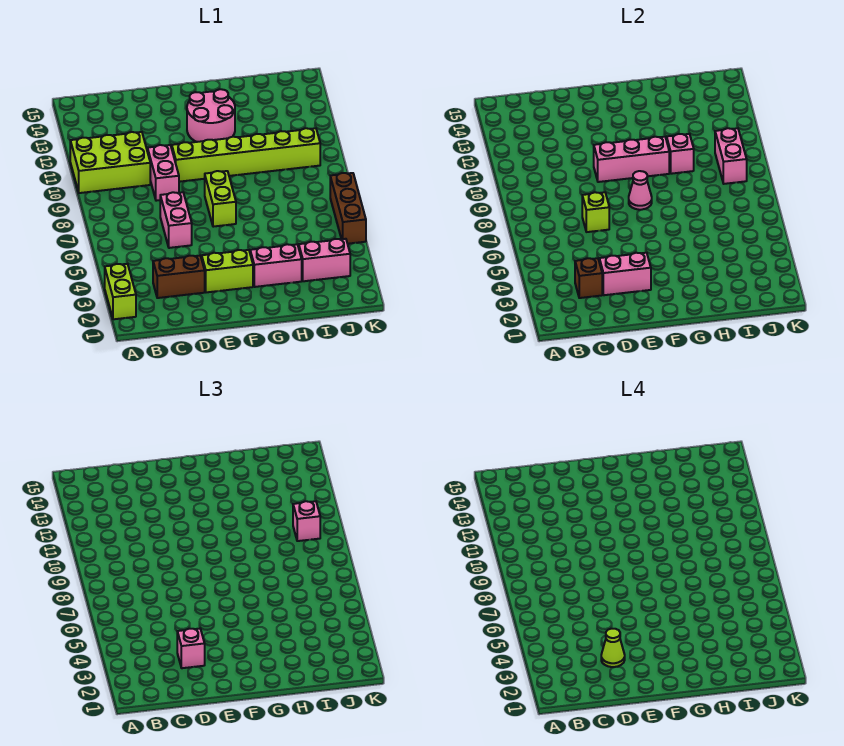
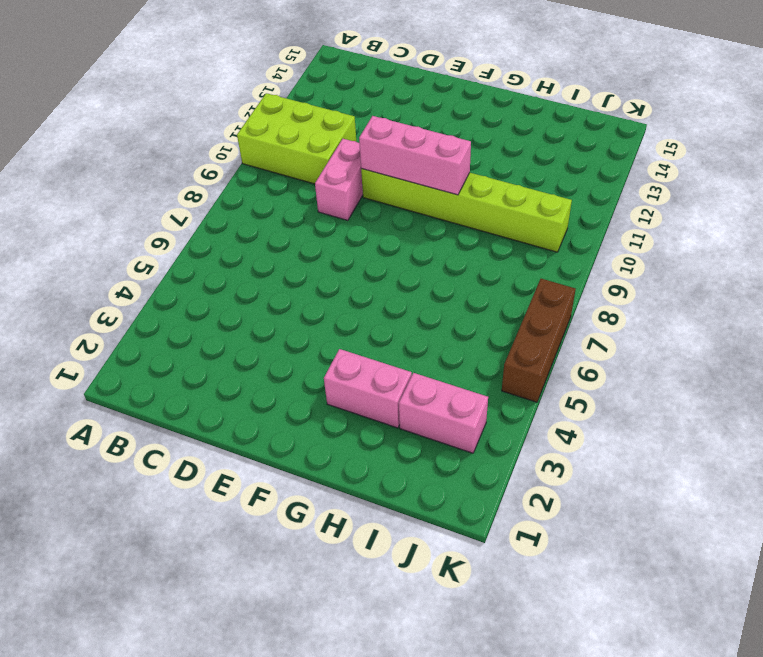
none -> lime brick A2:A3 level 1
none -> brown brick C3:D3 level 1
none -> pink brick D6:D7 level 1

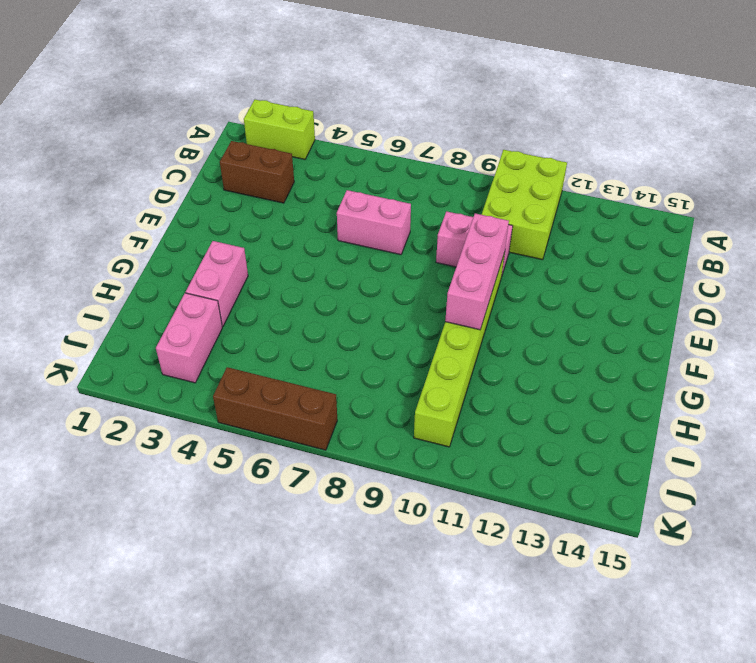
brown brick C2:C3 level 1 -> brown brick C3:D3 level 1
none -> lime brick E3:F3 level 1
none -> lime brick F7:F8 level 1
none -> pink round brick F12:G13 level 1

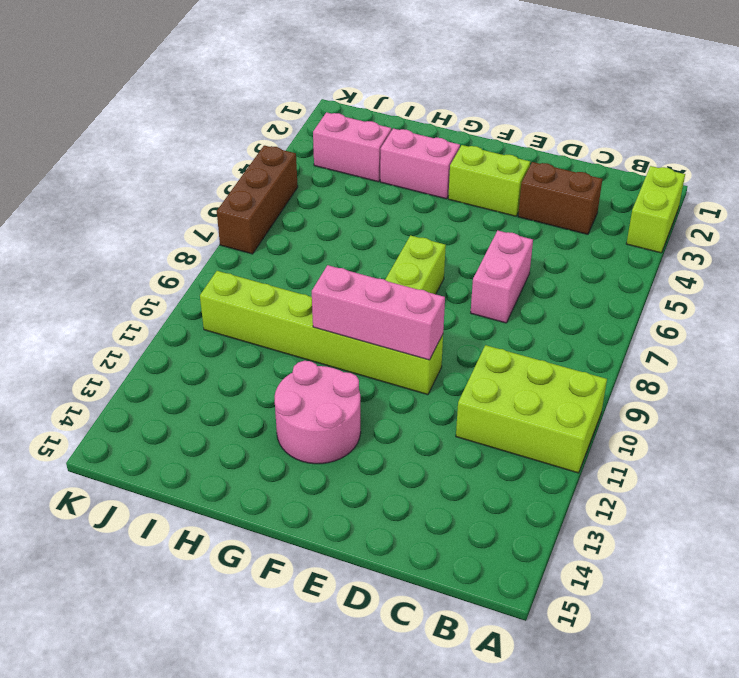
none -> pink brick D9:D10 level 1
none -> brown brick C3 level 2
none -> pink brick D3:E3 level 2

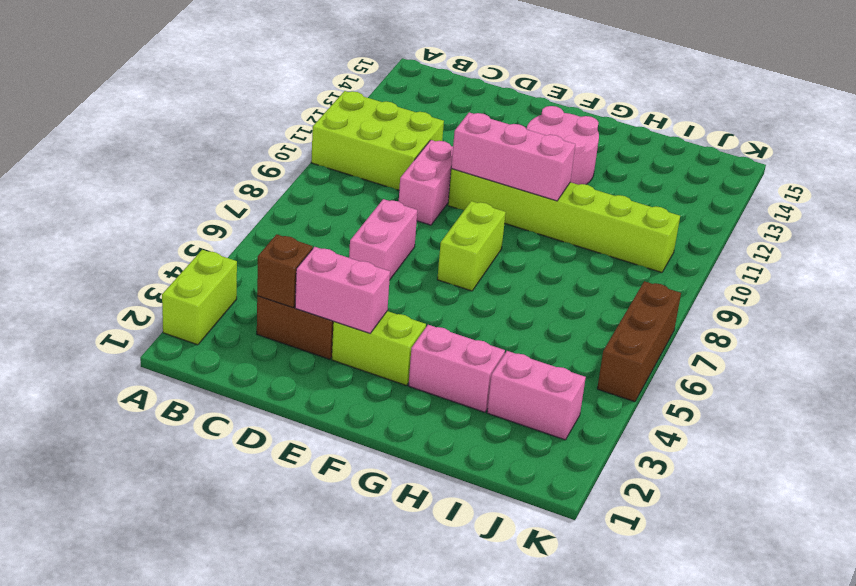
none -> lime brick D7 level 2
none -> pink cone F8 level 2
none -> pink brick H10 level 2

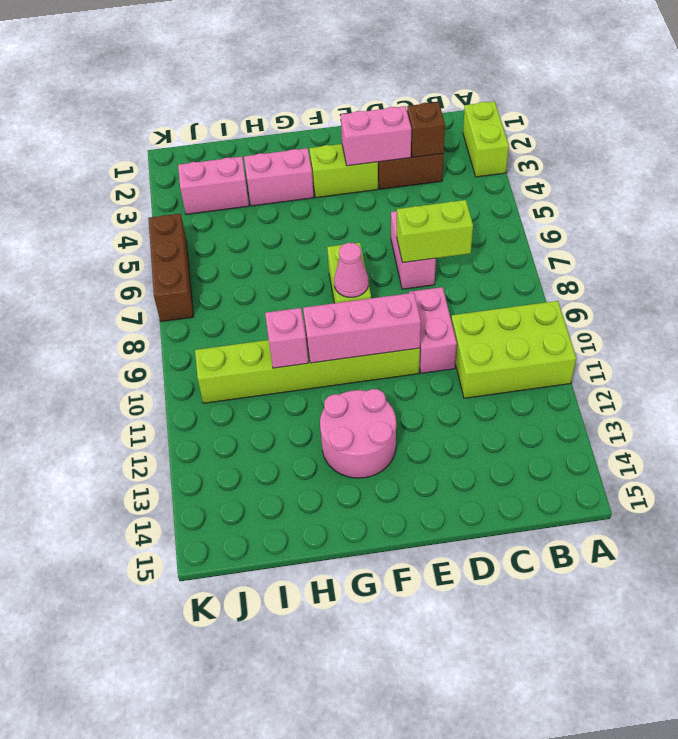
lime brick C7:D7 level 2 -> lime brick D7 level 2
none -> pink brick J9:J10 level 2
none -> pink brick D3 level 3
none -> pink brick J10 level 3

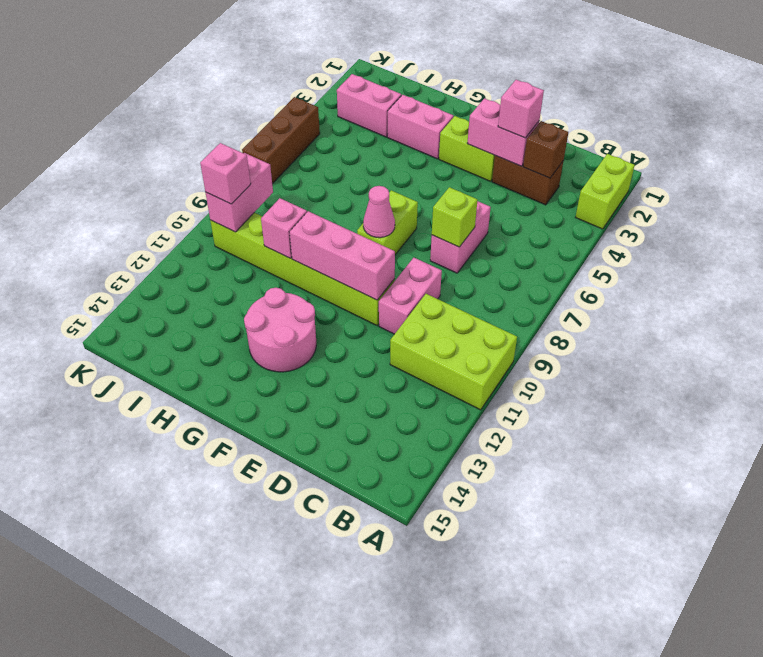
none -> lime cone D3 level 4

